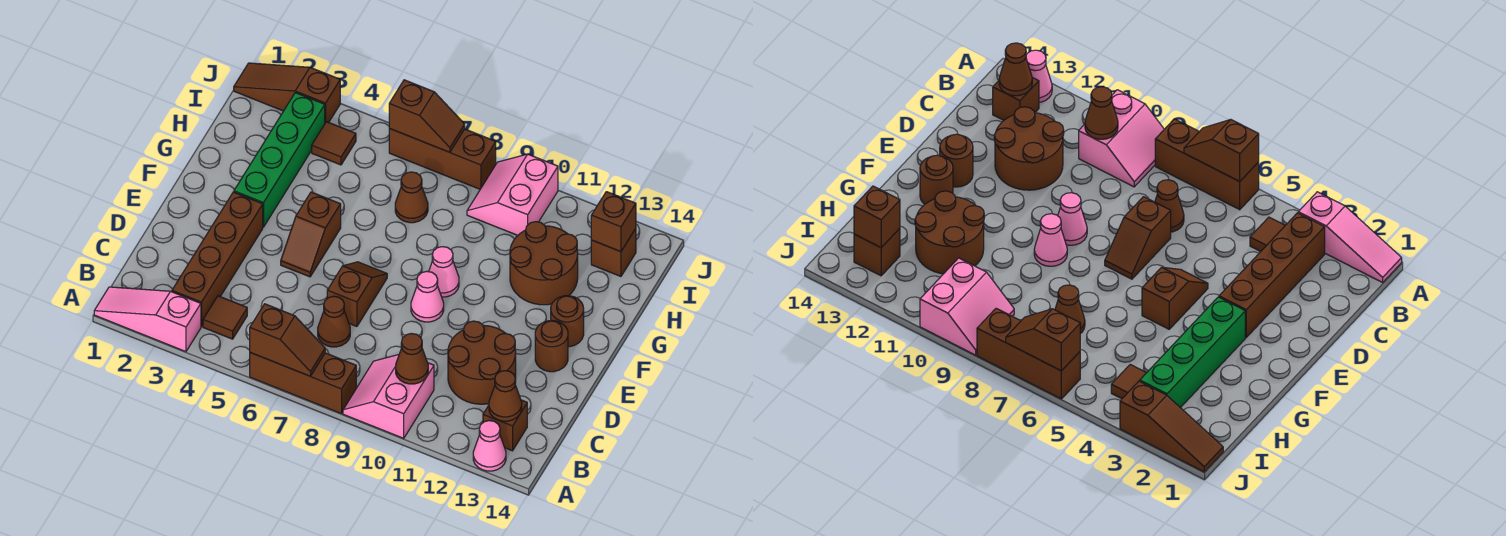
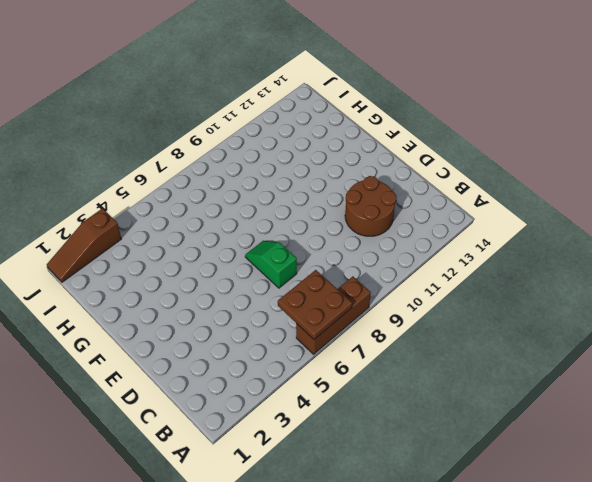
brown plate A6:B7 level 2 -> brown slope A6:A7 level 2 top 6
green slope D7:E7 level 1 top D -> brown slope D7:E7 level 1 top D
none -> pink slope A1:A3 level 1 top 3
none -> pink slope A9:B10 level 1 top 10
none -> pink cone A13 level 1

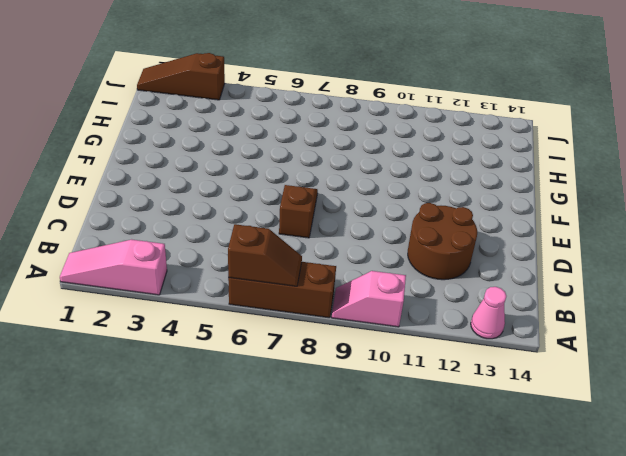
pink slope A9:A10 level 1 top 10 -> pink slope A9:B10 level 1 top 10
none -> brown brick B3:E3 level 1
none -> brown tile B4 level 1
none -> brown brick B13 level 1

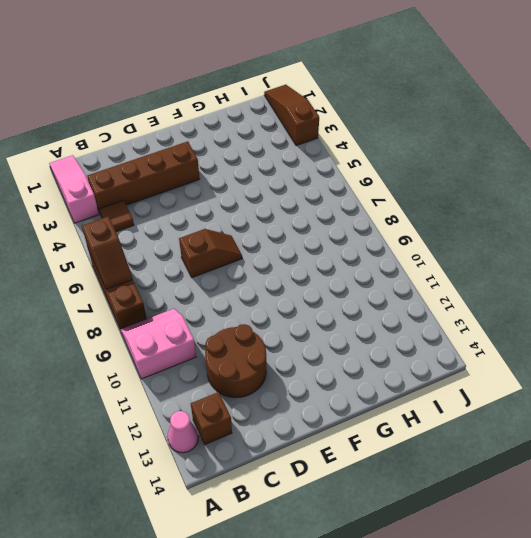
none -> brown cone C7 level 1
none -> brown slope E5:F5 level 1 top F
none -> pink cone E9 level 1

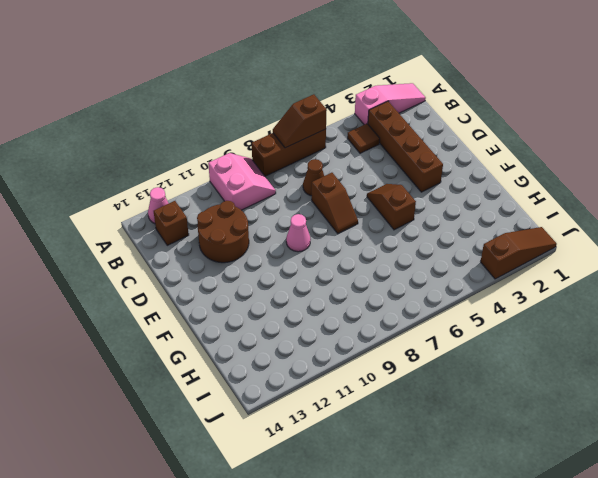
none -> brown round brick E13 level 1
none -> green brick F3:I3 level 1
none -> pink cone F9 level 1

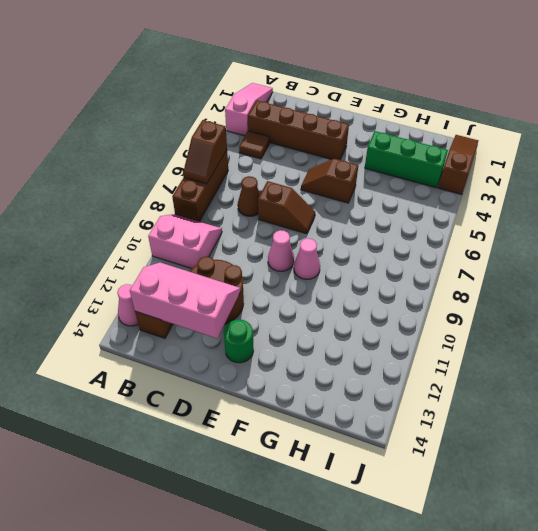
pink slope B12:D13 level 2 top 13 -> brown cone B13 level 2
green round brick E13 level 1 -> brown round brick E13 level 1
green brick G3:I3 level 1 -> green brick F3:I3 level 1
none -> brown round brick F13 level 1
none -> brown round brick G11:H12 level 1
none -> brown cone H7 level 1

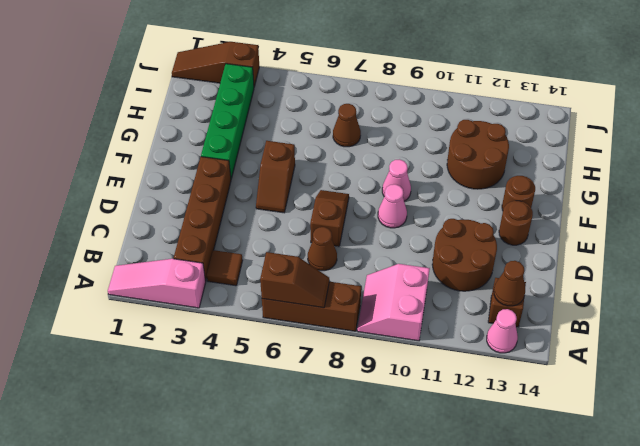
none -> brown tile I4 level 1
none -> pink slope I9:J10 level 1 top 10
none -> brown brick I13 level 1

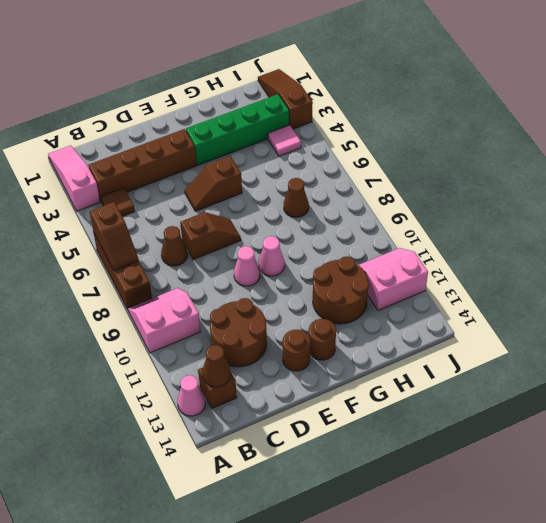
pink tile I4 level 1 -> brown tile I4 level 1
pink slope I11:J12 level 1 top 12 -> pink slope I9:J10 level 1 top 10
none -> brown brick I13 level 1
none -> brown brick J6:J8 level 1
none -> brown cone B10 level 2

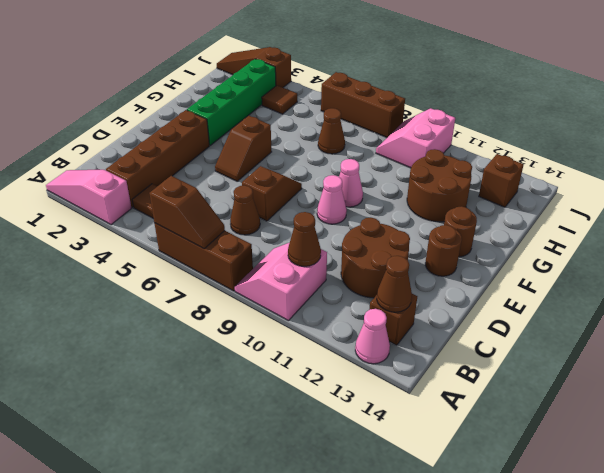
none -> brown brick I13 level 2
none -> brown slope J6:J7 level 2 top 6

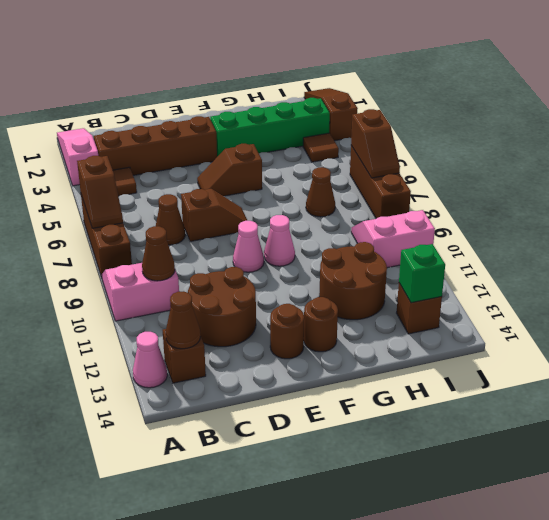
green brick I13 level 2 -> brown brick I13 level 2

